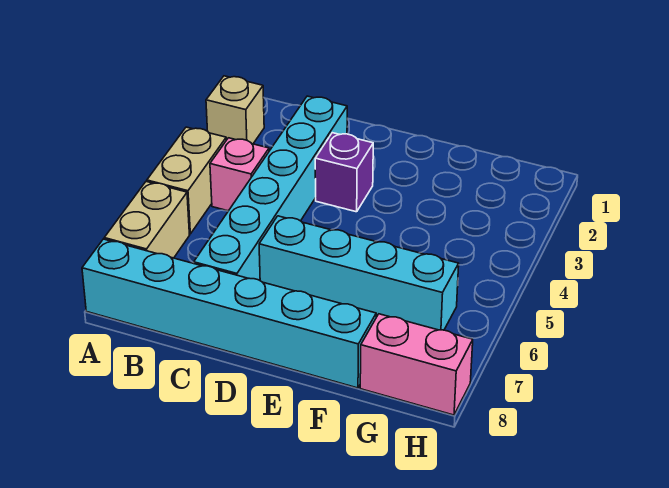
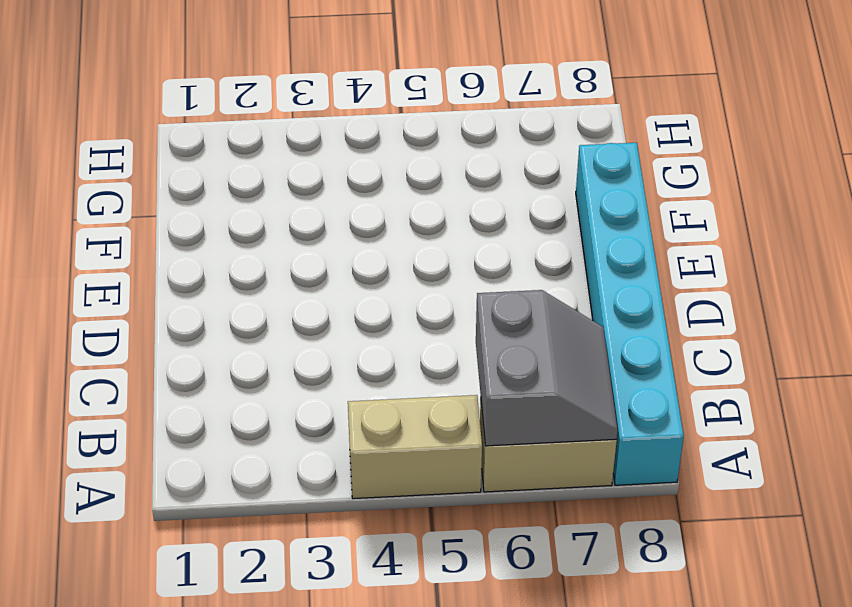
grey slope A6:B7 level 2 top 6 -> none
none -> tan brick A2 level 1
none -> pink brick B4 level 1

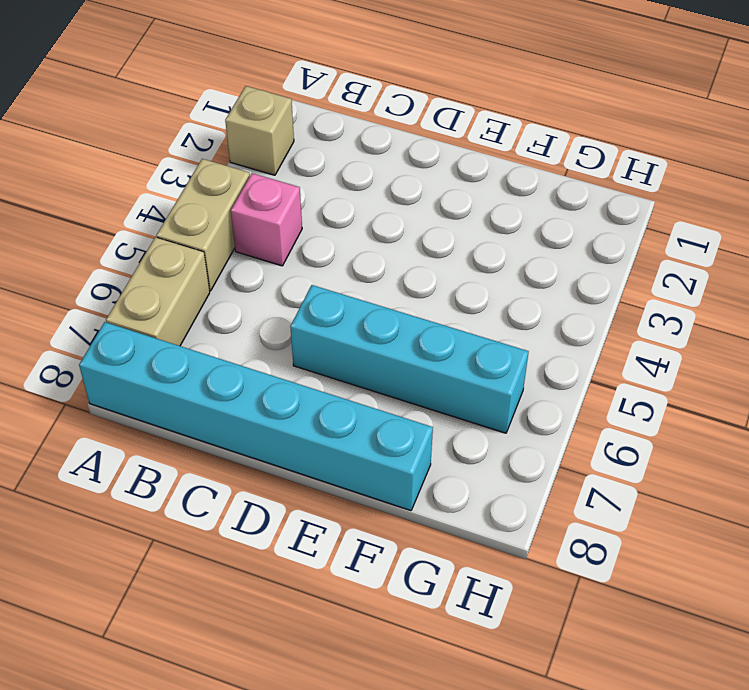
none -> cyan brick C2:C7 level 1
none -> purple brick D3 level 1

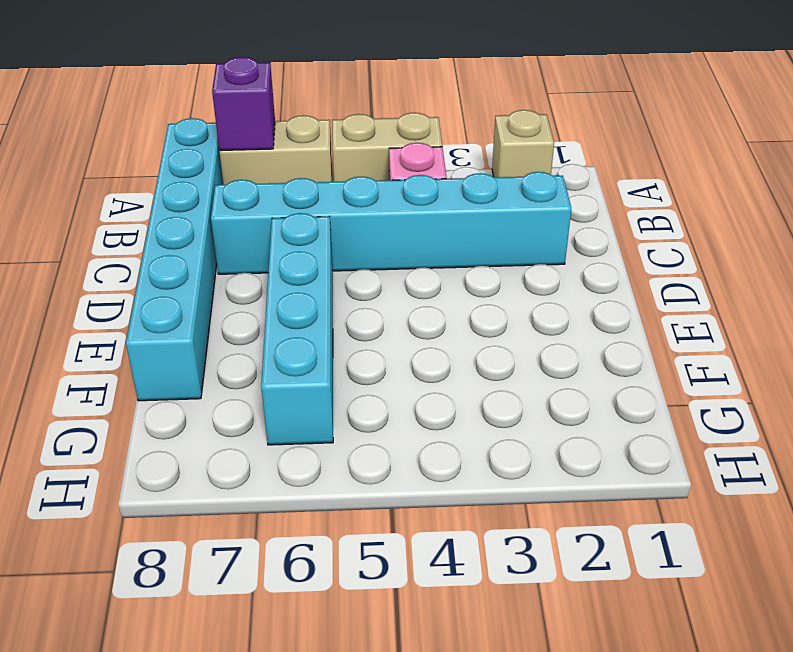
purple brick A7 level 2 -> purple brick D3 level 1
none -> pink brick G8:H8 level 1

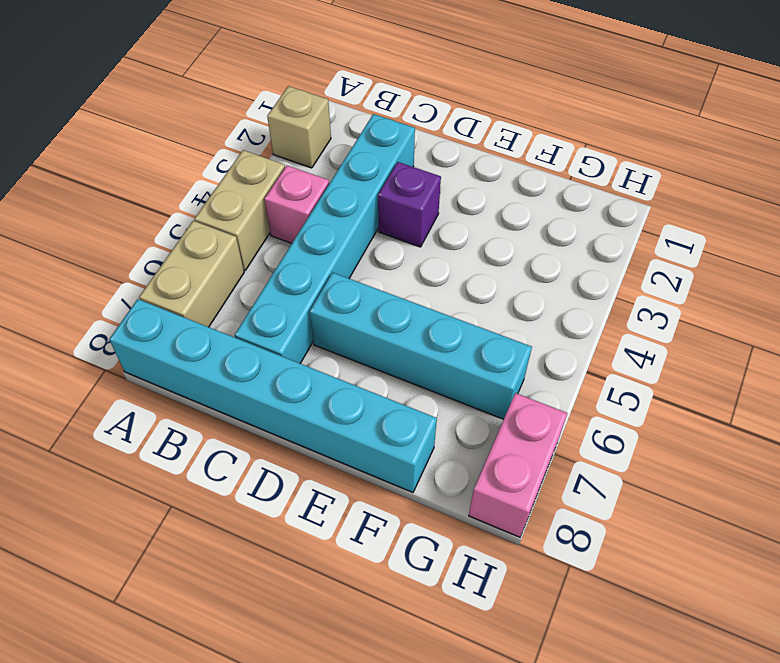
pink brick H7:H8 level 1 -> pink brick G8:H8 level 1

